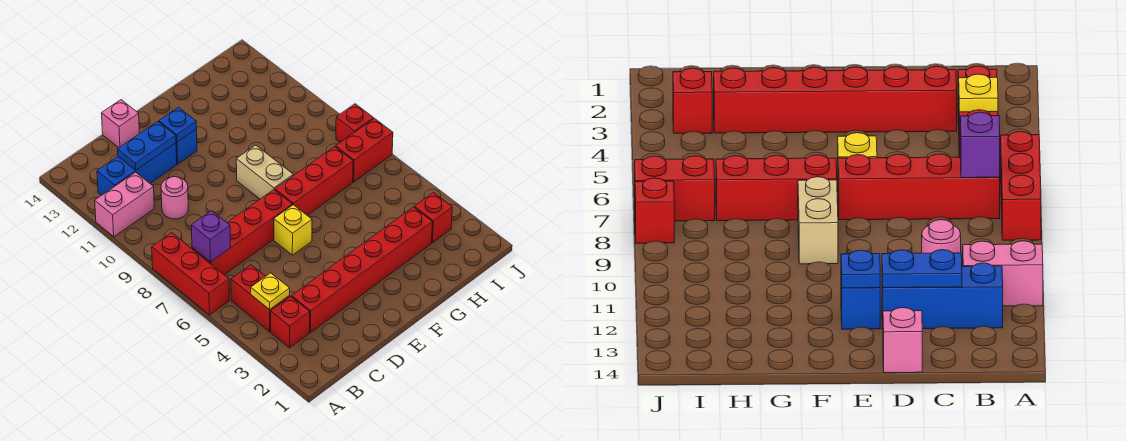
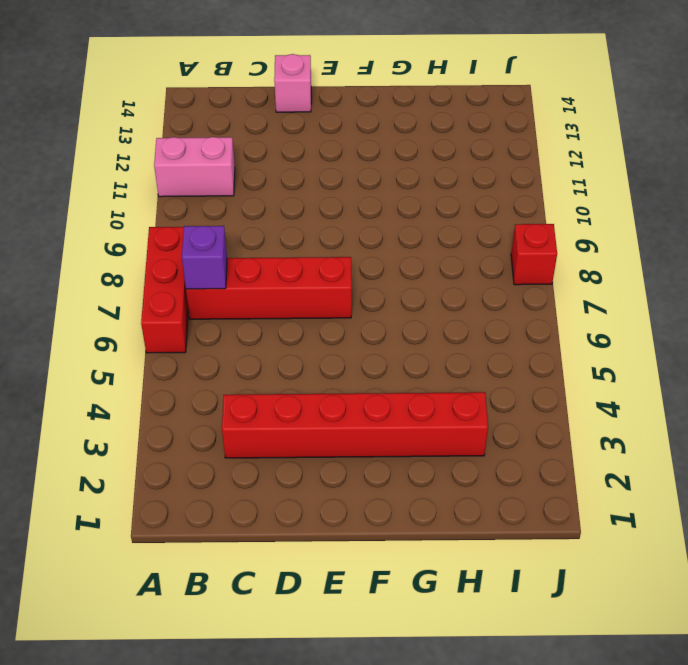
none -> red brick B3 level 1
none -> red brick B4:B5 level 1
none -> blue brick B12:D12 level 1

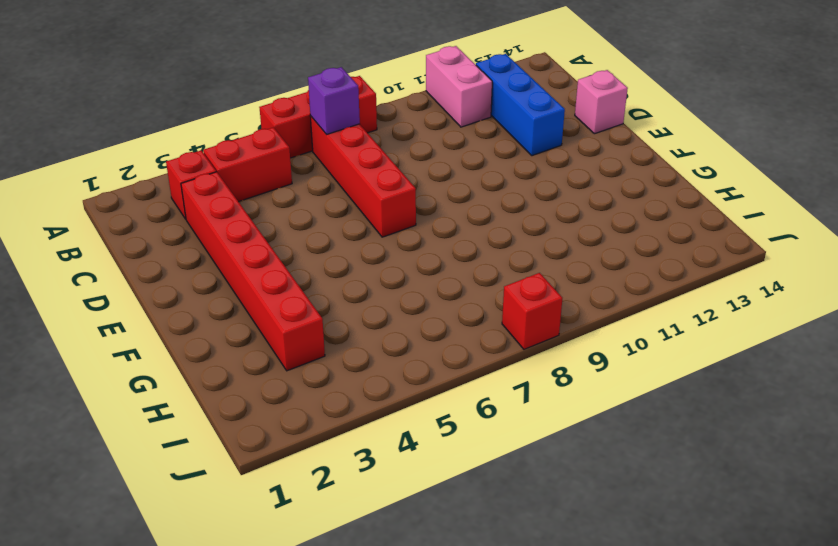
none -> pink round brick C10 level 1
none -> yellow brick E6 level 1
none -> blue brick E12 level 1

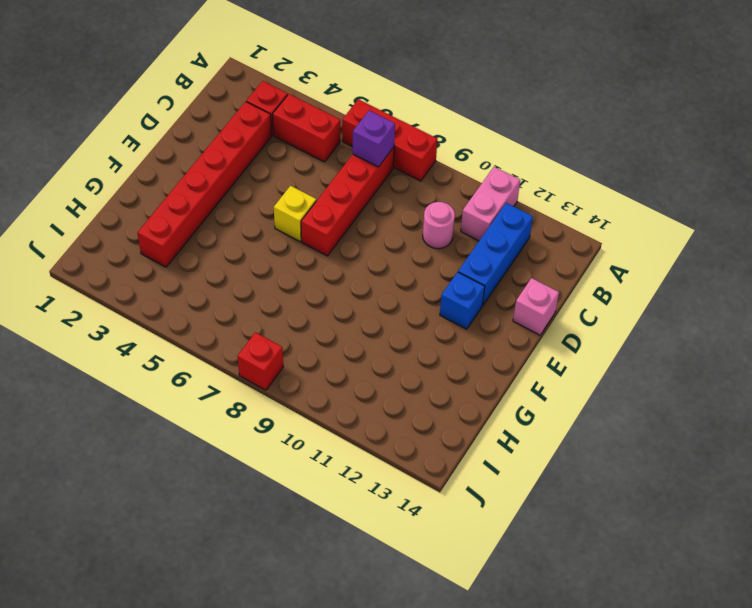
none -> red brick F7:H7 level 1
none -> tan brick F8:F9 level 1
none -> red brick I3 level 1

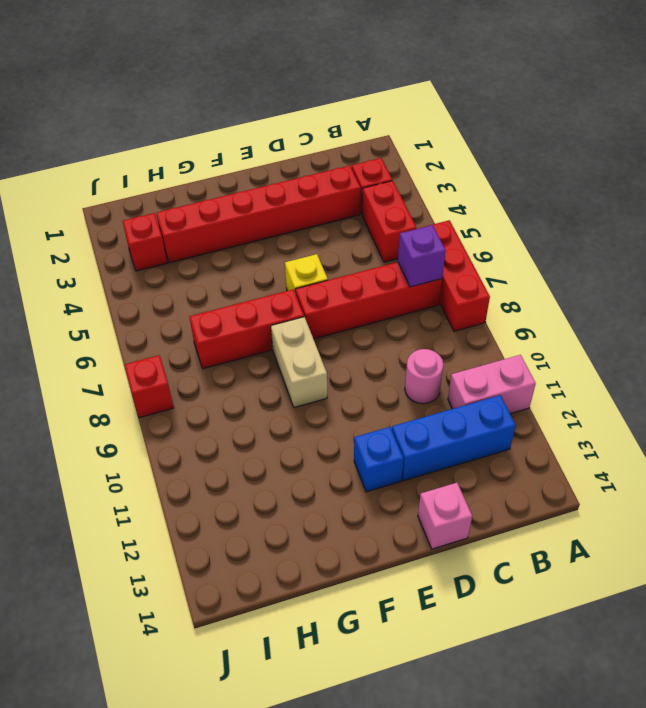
none -> red brick I7:J7 level 1
none -> yellow plate B4 level 2
none -> blue plate C12:D12 level 2

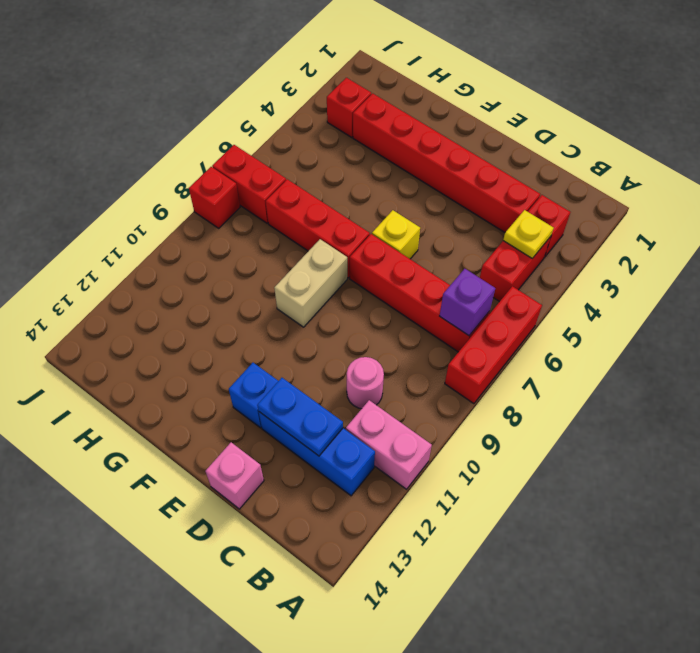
none -> blue plate E12 level 2

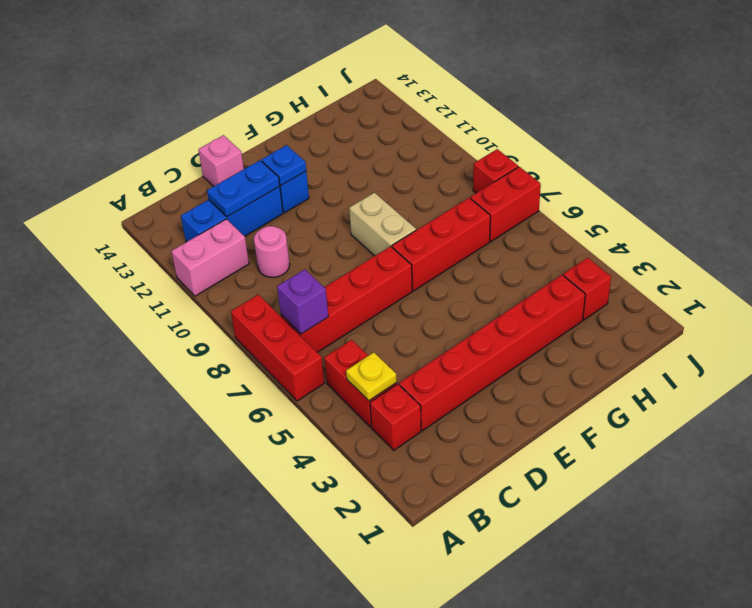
none -> yellow brick E6 level 1

